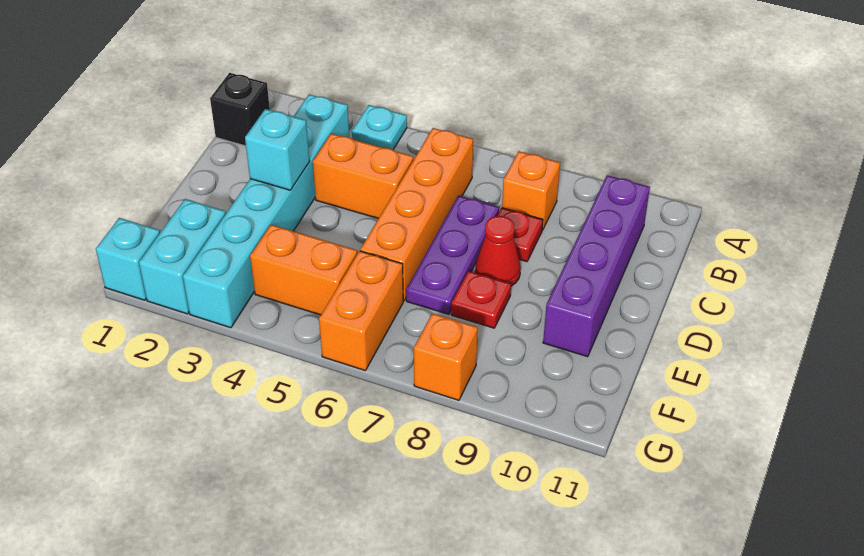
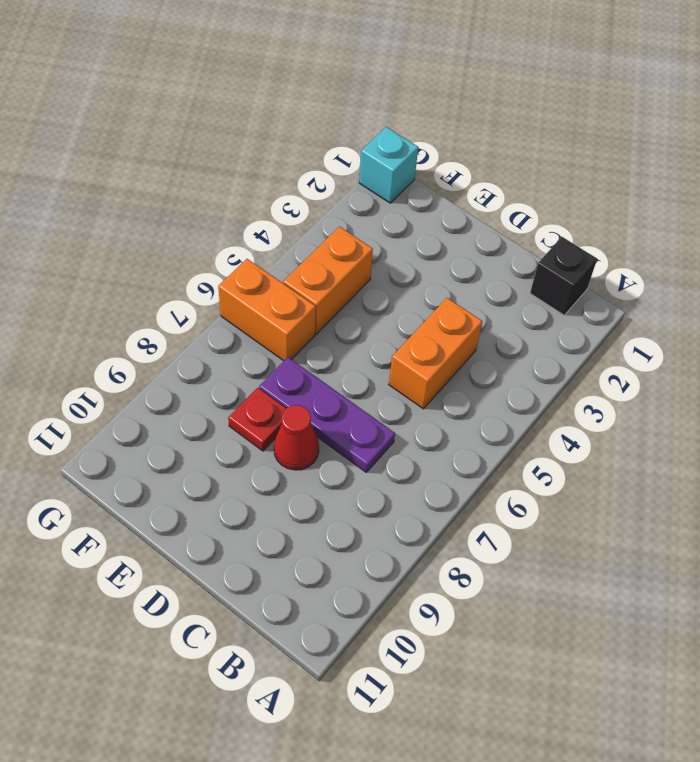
none -> cyan plate A4 level 1
none -> cyan brick B3:G3 level 1
none -> orange brick B6:E6 level 1

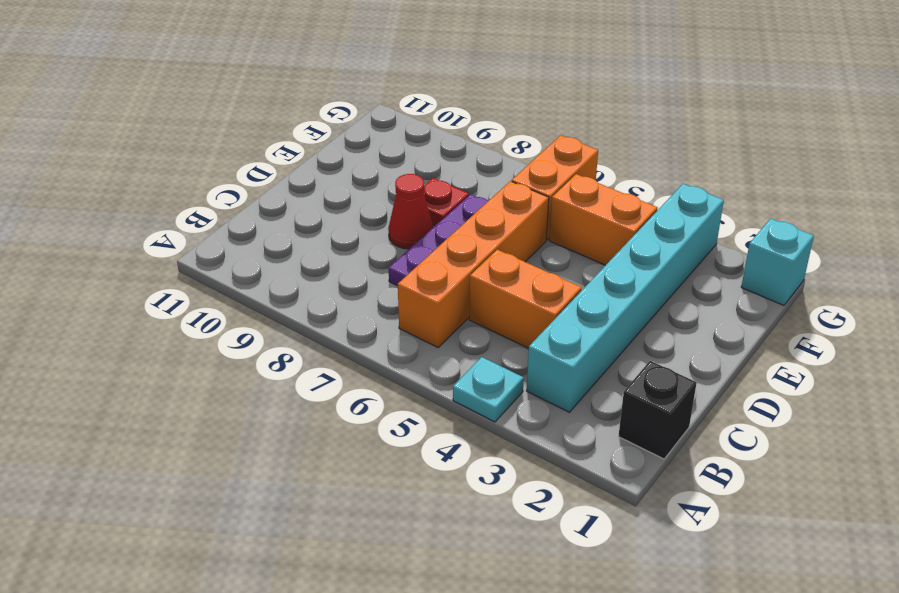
none -> orange brick B8 level 1
none -> purple brick B10:E10 level 1
none -> red plate C8 level 1

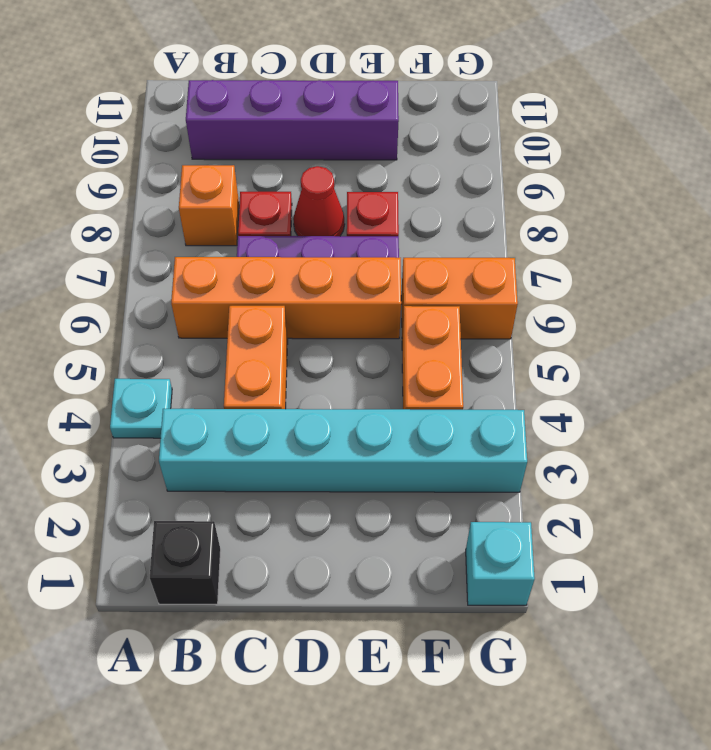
none -> cyan brick F2:G2 level 1
none -> orange brick G8 level 1
none -> cyan brick D3 level 2

